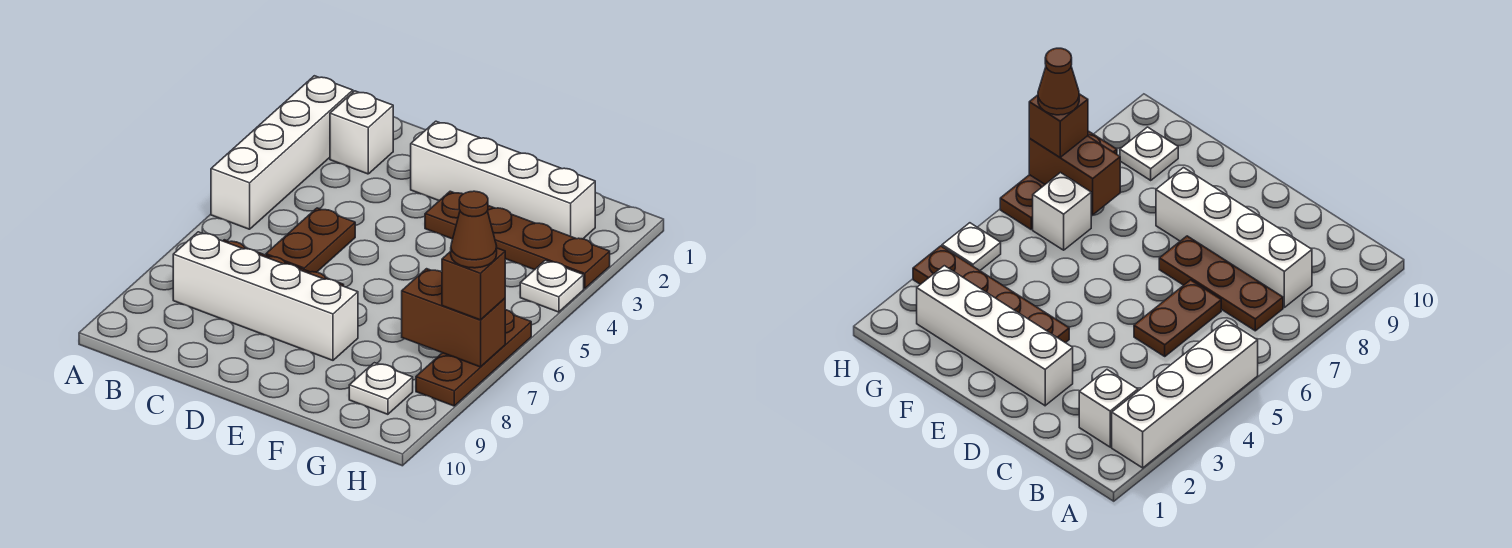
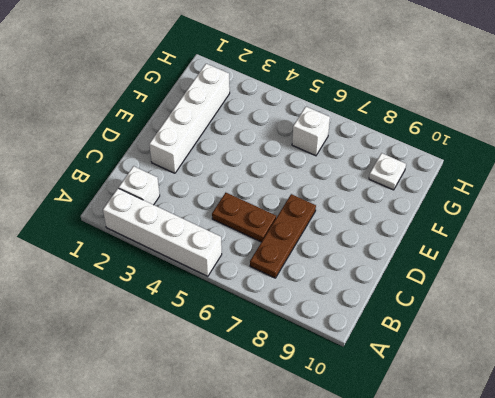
none -> white brick B8:E8 level 1
none -> brown plate E3:H3 level 1
none -> white plate H4 level 1

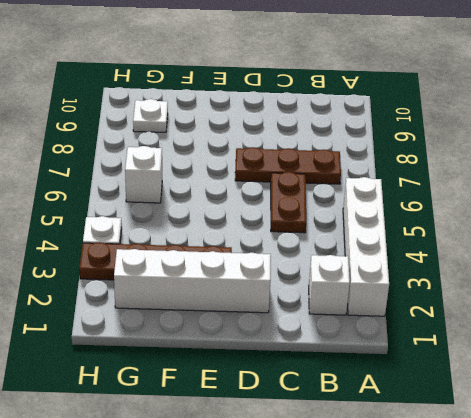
none -> white brick B8:E8 level 1
none -> brown plate H6:H8 level 1
none -> brown brick G7:H7 level 2

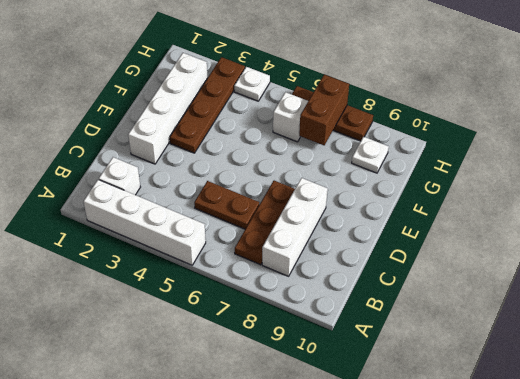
white brick B8:D8 level 1 -> white brick B8:E8 level 1
none -> brown brick H7 level 3
none -> brown cone H7 level 4

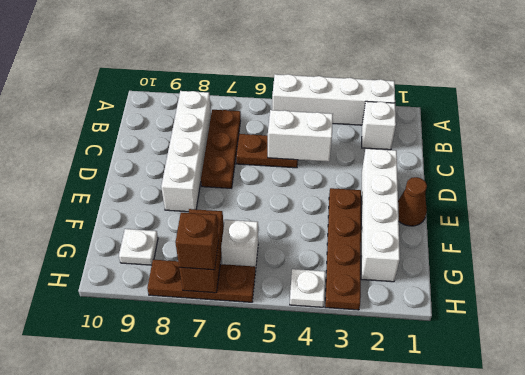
white brick C4:C5 level 2 -> none
brown cone E1 level 1 -> brown cone H7 level 4

